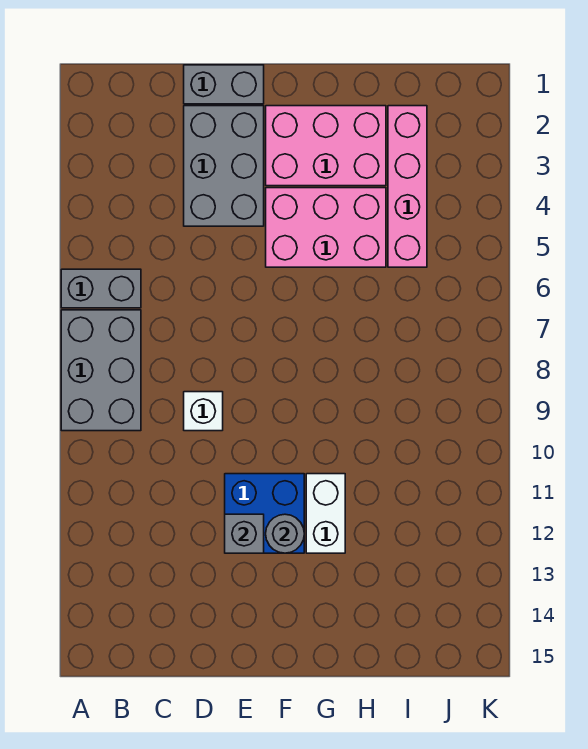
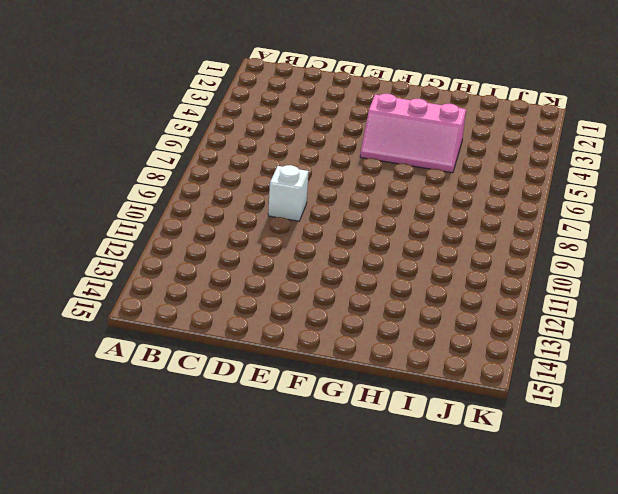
pink slope F4:H5 level 1 top 4 -> pink brick F4:H5 level 1
none -> grey brick A6:B6 level 1
none -> grey brick A7:B9 level 1
none -> grey brick D1:E1 level 1

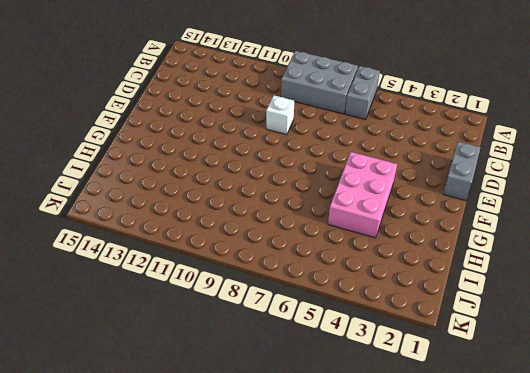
none -> grey brick D2:E4 level 1
none -> blue brick E11:F12 level 1
none -> pink brick F2:H3 level 1

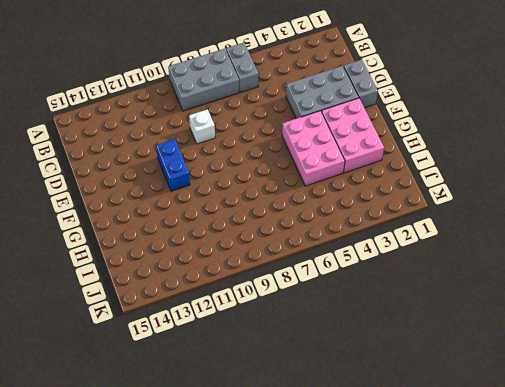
blue brick E11:F11 level 1 -> blue brick E11:F12 level 1
none -> white brick G11:G12 level 1
none -> pink brick I2:I5 level 1
none -> grey brick E12 level 2

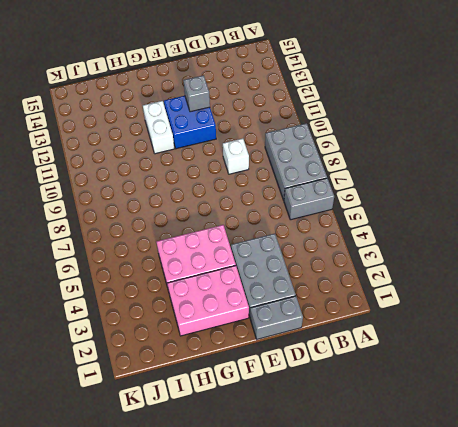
none -> pink brick I2:I5 level 1
none -> grey round brick F12 level 2

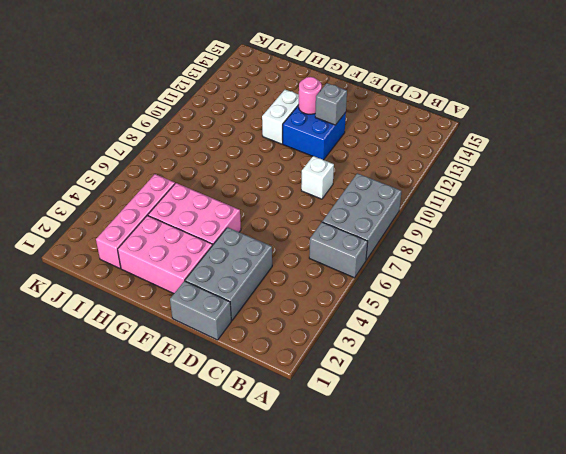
pink round brick F12 level 2 -> grey round brick F12 level 2

